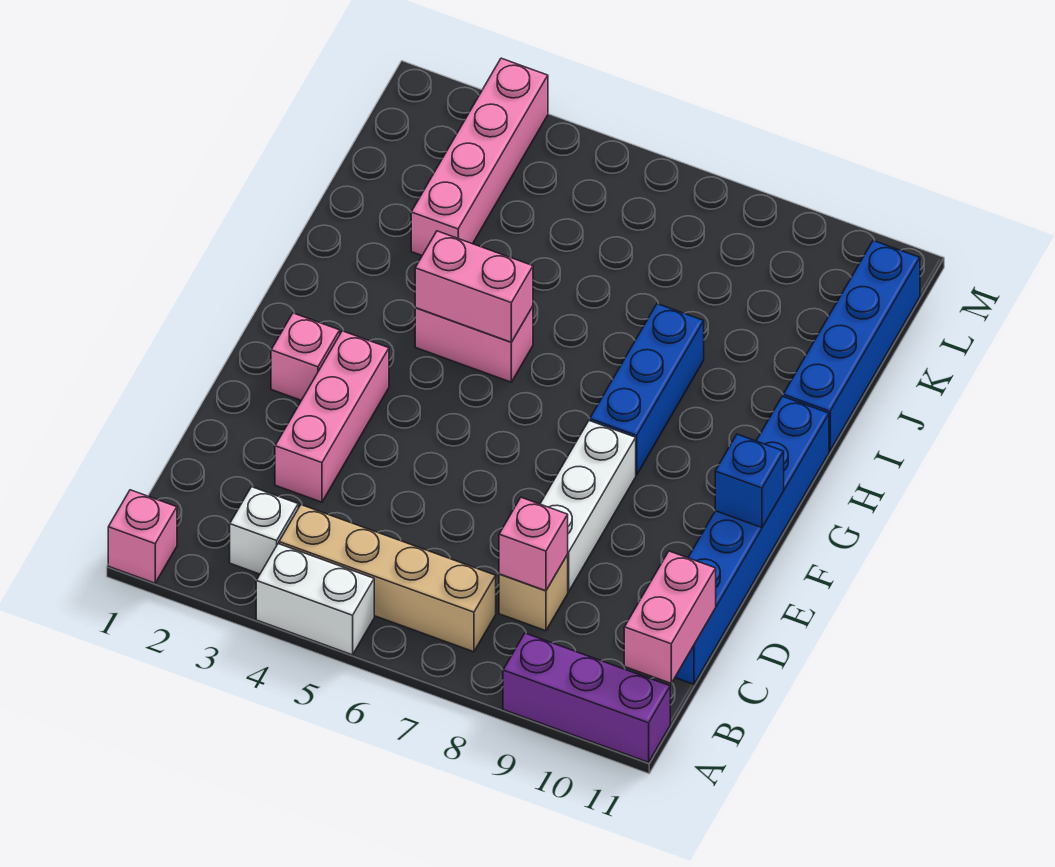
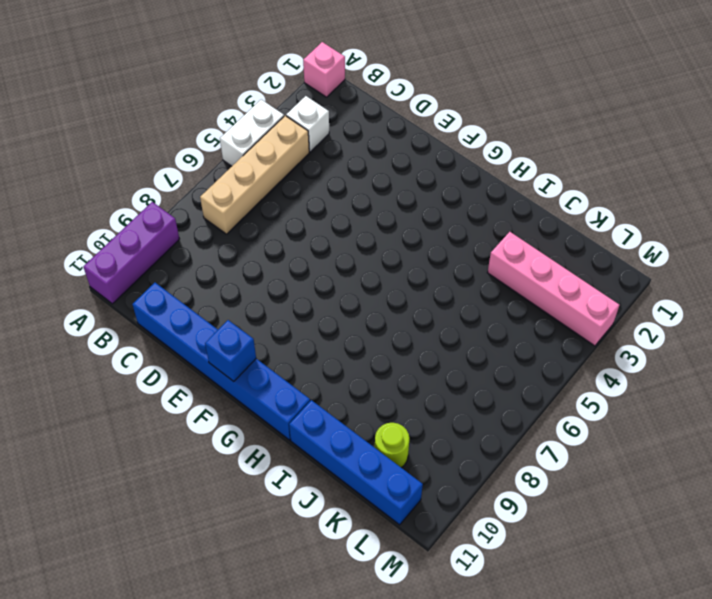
lime round brick K10 level 1 -> none
none -> tan brick C8 level 1
none -> pink brick D3:F3 level 1
none -> white brick D8:F8 level 1

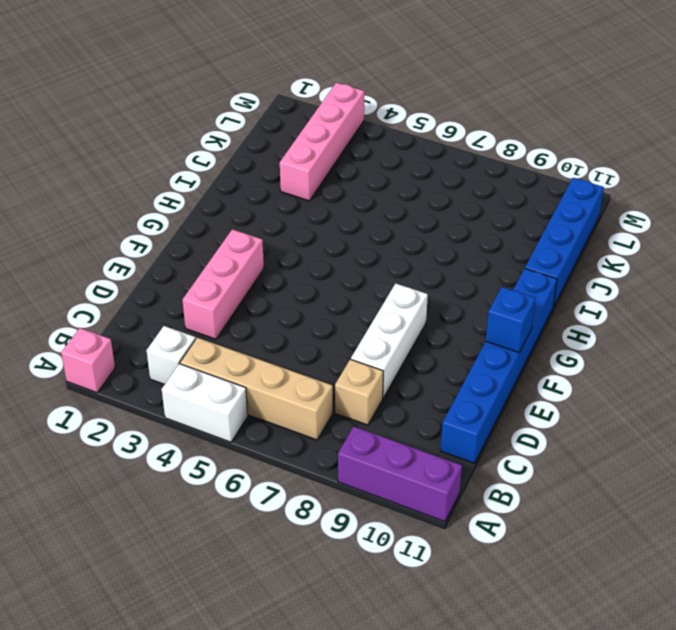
none -> pink brick F2 level 1
none -> blue brick G8:I8 level 1
none -> pink brick H4:H5 level 1

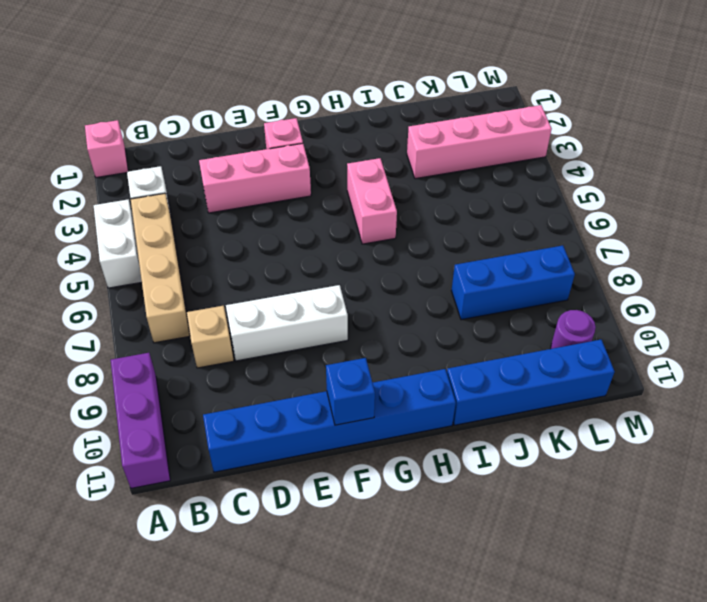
blue brick J8:L8 level 1 -> blue brick G8:I8 level 1
purple round brick L10 level 1 -> none
none -> pink brick B11:C11 level 2
none -> pink brick C8 level 2
none -> pink brick H4:H5 level 2

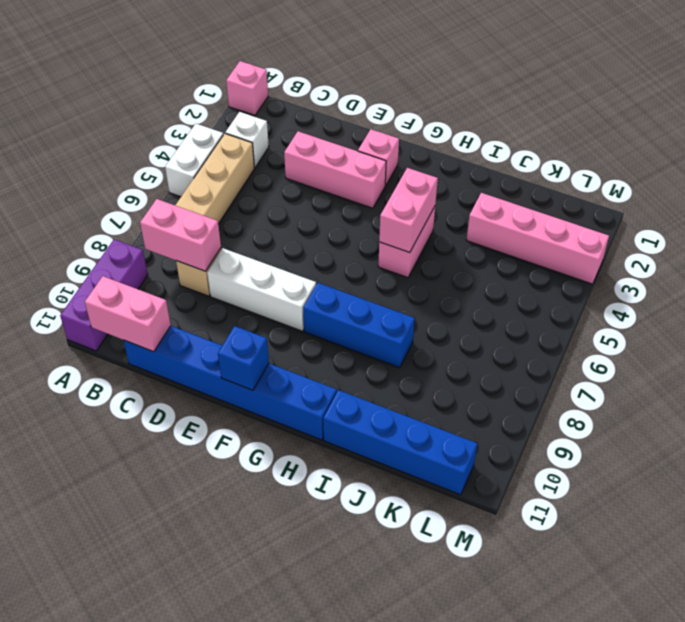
pink brick B8:C8 level 2 -> pink brick C8 level 2

